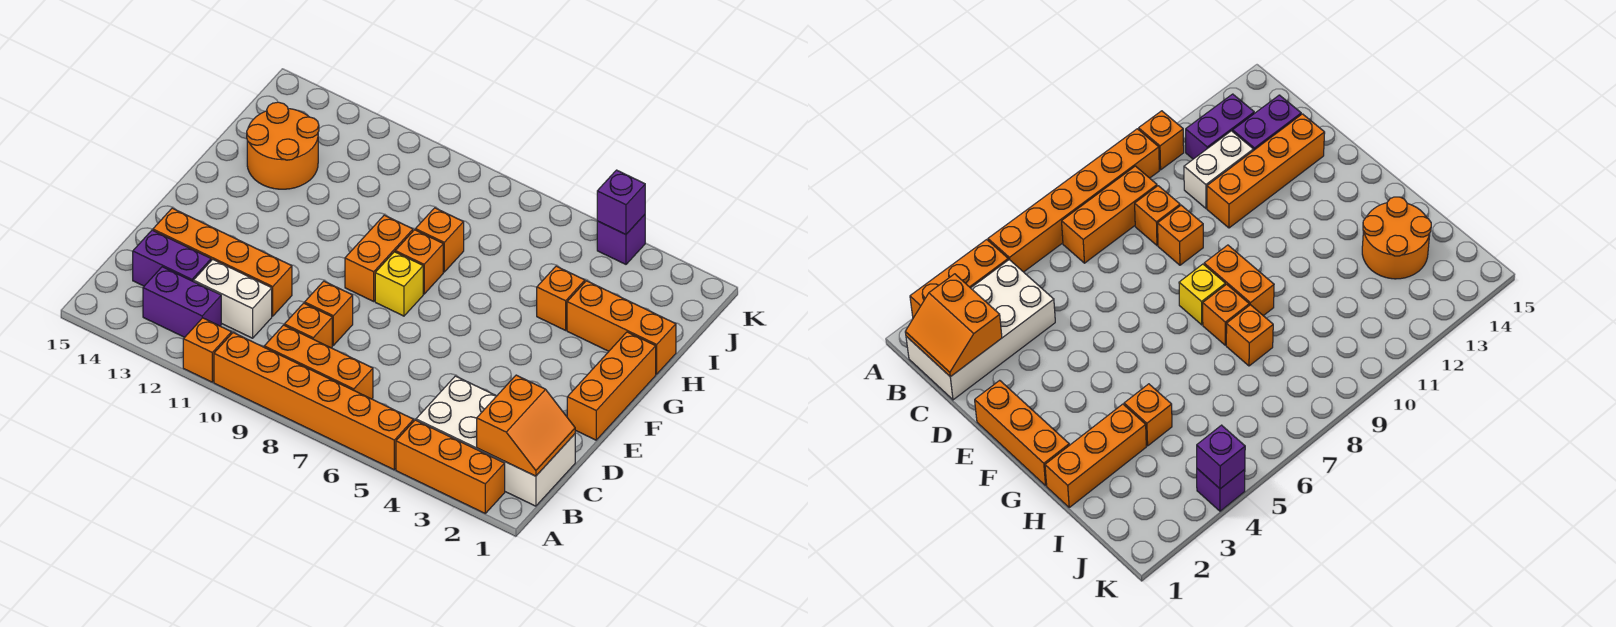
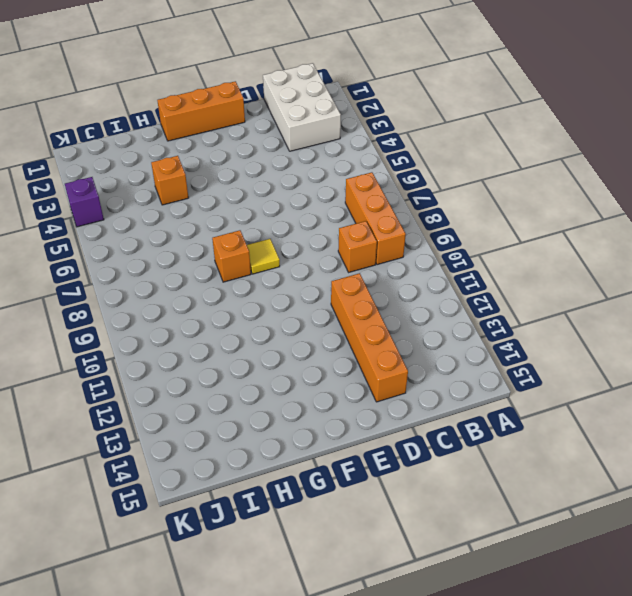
white brick B1:C3 level 1 -> white brick B1:C4 level 1
yellow tile F8 level 1 -> yellow brick F8 level 1
none -> orange brick A2:A4 level 1
none -> orange brick A5:A10 level 1
none -> orange brick A11 level 1

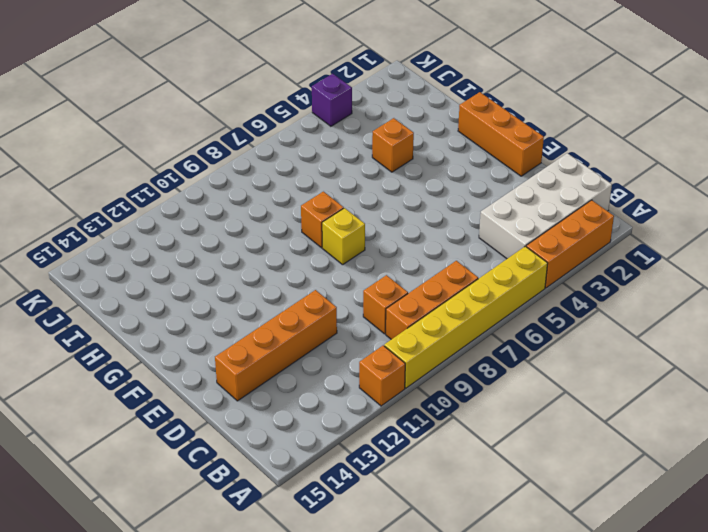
yellow brick A5:A10 level 1 -> orange brick A5:A10 level 1
none -> purple brick B12:B13 level 1
none -> white brick C11:C12 level 1
none -> purple brick C13:C14 level 1

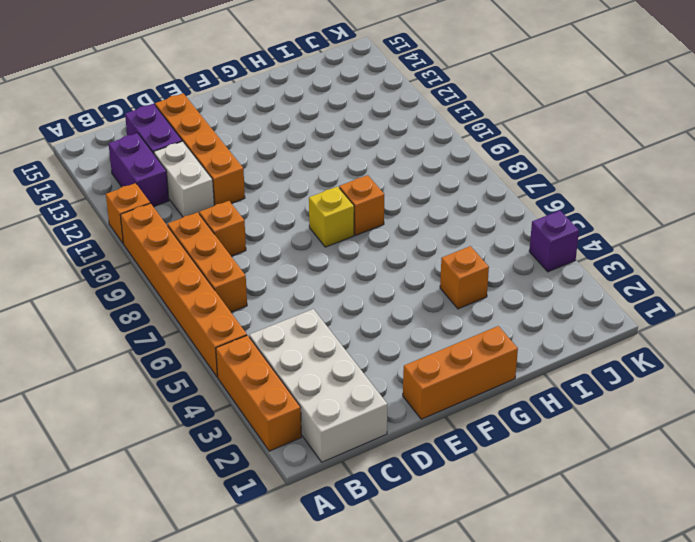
none -> orange brick D9 level 1
none -> orange brick F9:G9 level 1
none -> orange brick H1:H3 level 1

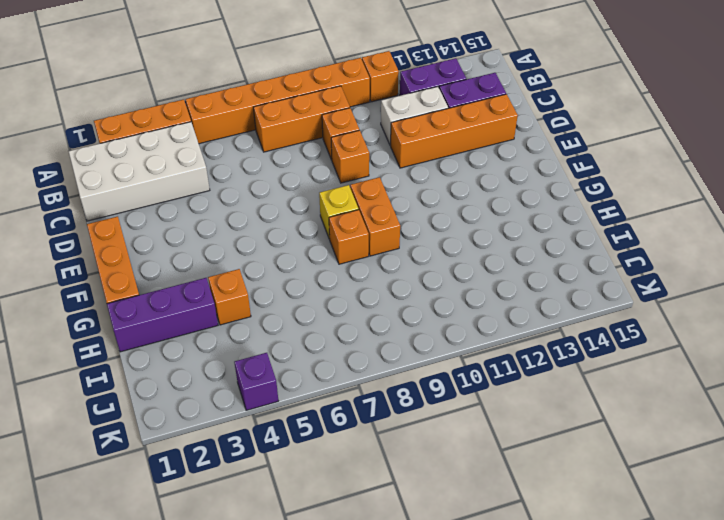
purple brick H1:H3 level 1 -> orange brick H1:H3 level 1
none -> orange brick H8 level 1
none -> orange round brick H13:I14 level 1
none -> orange slope B1:C2 level 2 top 2

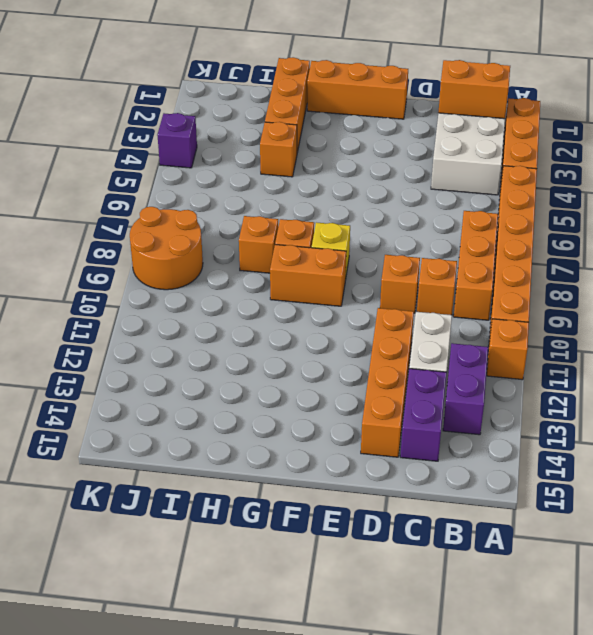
orange round brick J8:K9 level 1 -> orange round brick H13:I14 level 1
none -> purple brick K4 level 2

